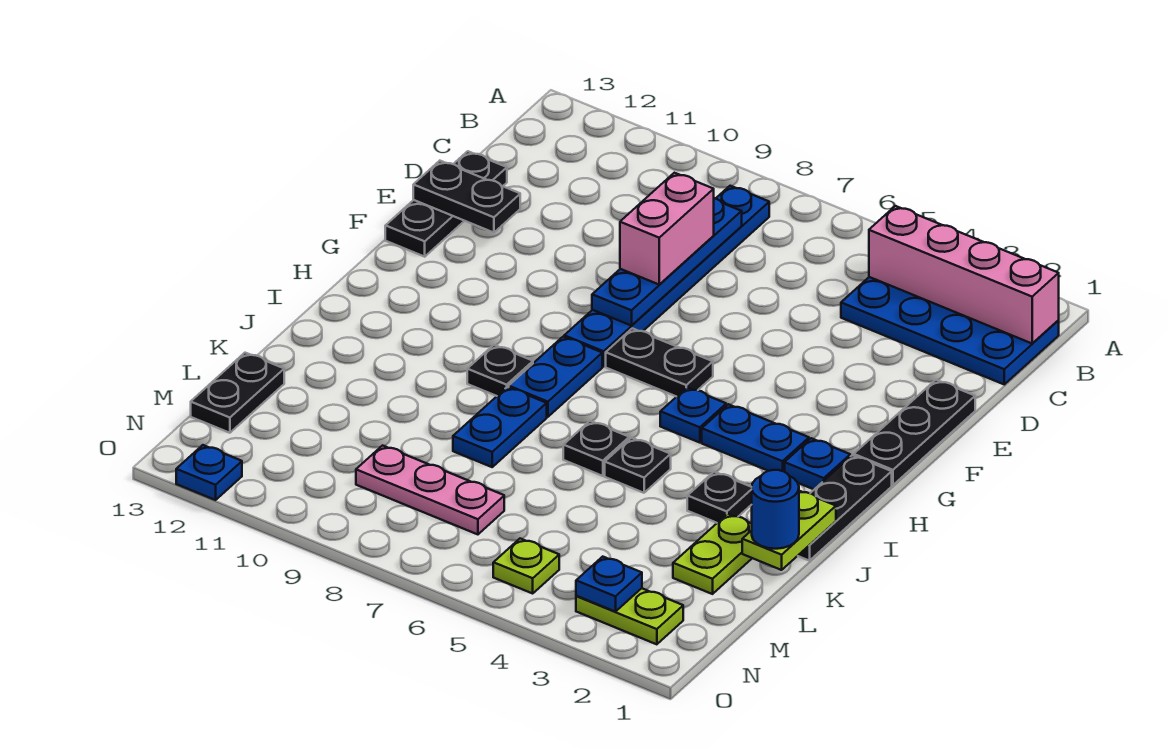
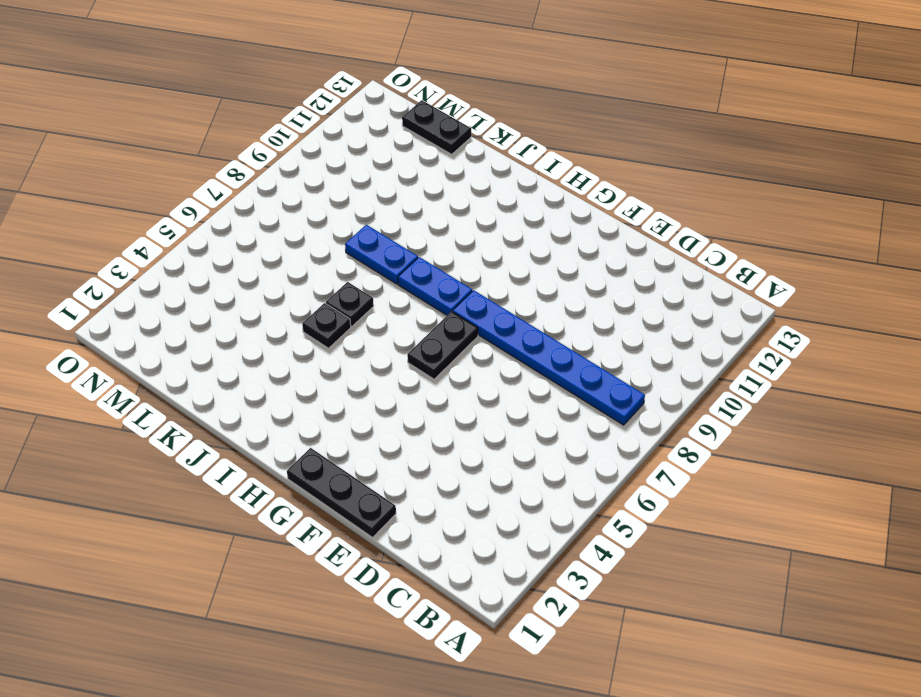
none -> blue plate B1:C4 level 1
none -> black plate D13:F13 level 1
none -> black plate H1:J1 level 1

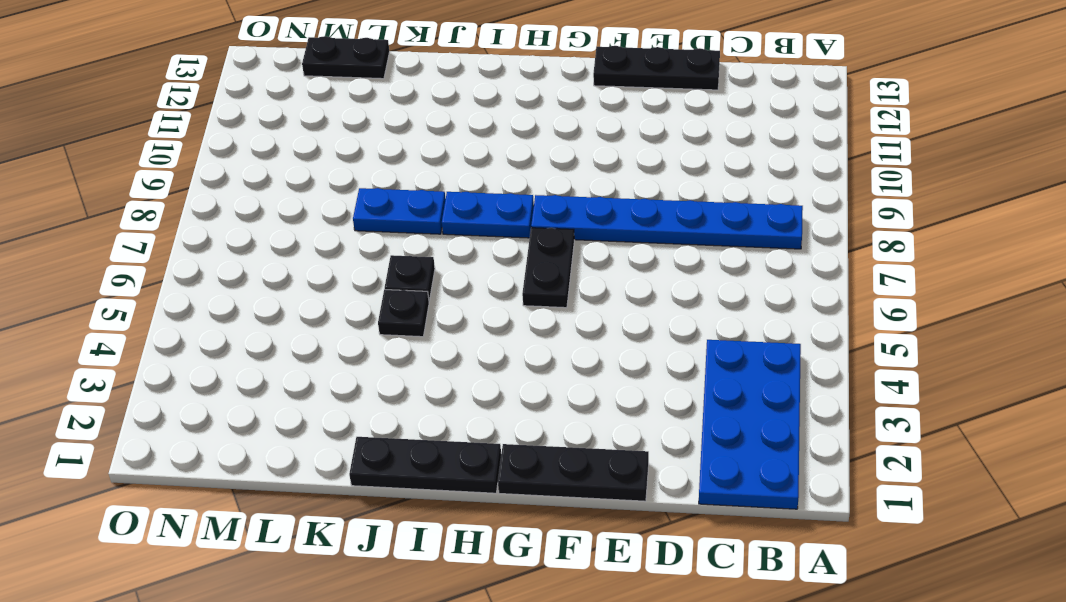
none -> blue plate H2 level 1
none -> blue plate H3:H4 level 1
none -> blue plate H5 level 1

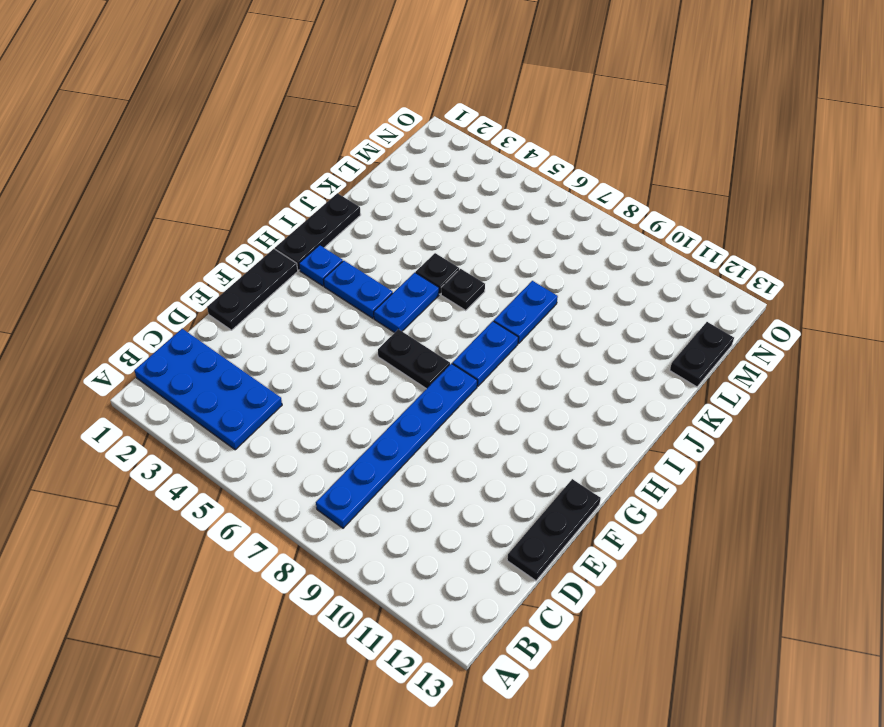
blue plate H5:I5 level 1 -> blue plate H5 level 1
none -> black plate I9 level 1
none -> black plate J3 level 1
none -> lime plate K2:L2 level 1

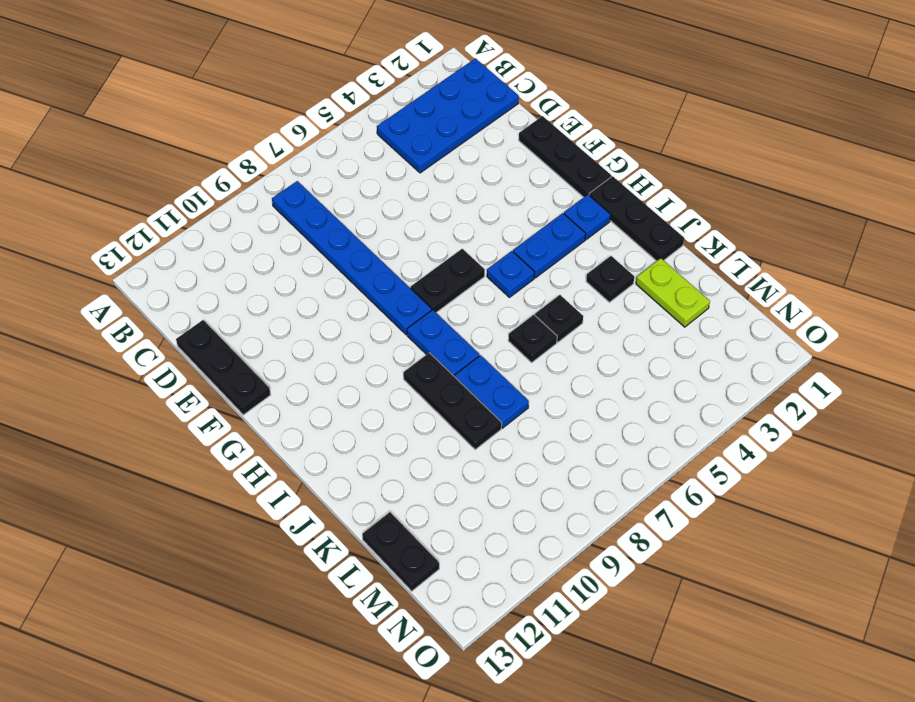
black plate I9:K9 level 1 -> black plate I9 level 1
none -> pink plate M7:M9 level 1
none -> lime plate N2:N3 level 1
none -> lime plate N5 level 1

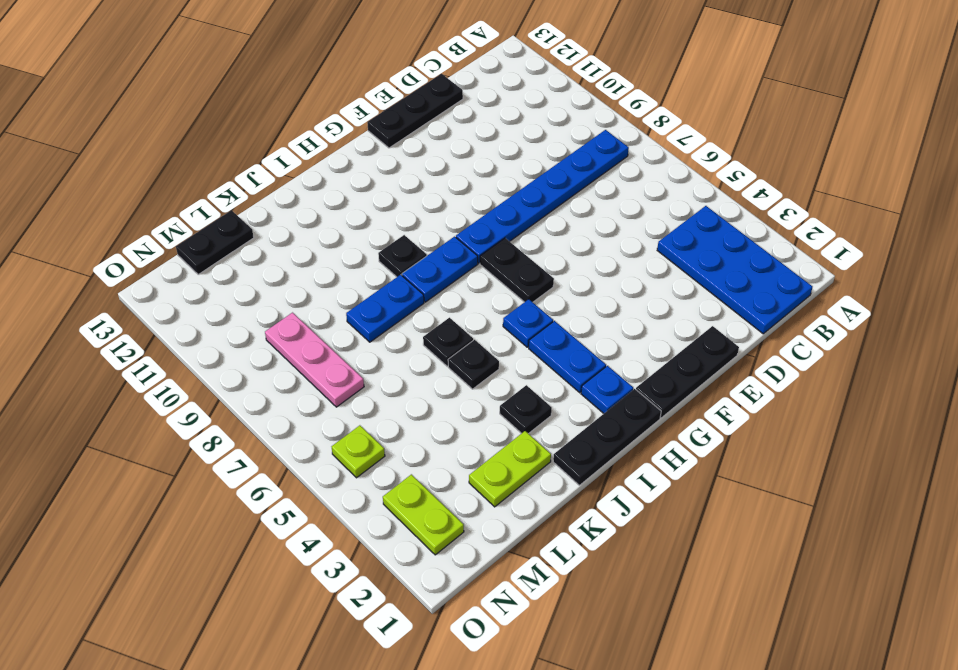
none -> blue plate O12 level 1
none -> pink brick B1:B4 level 2
none -> blue plate C8:F8 level 2

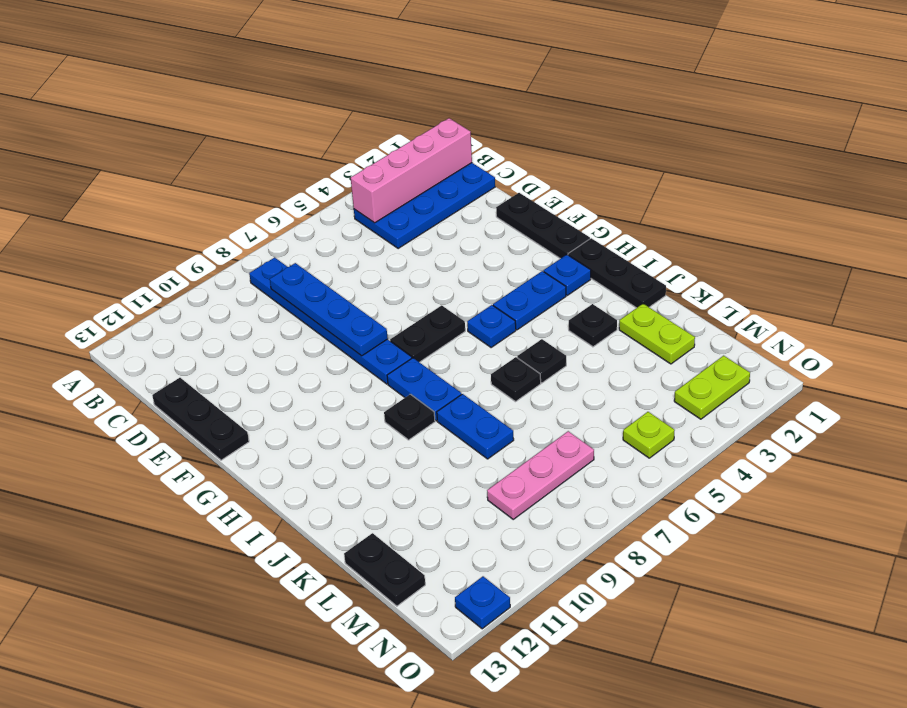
none -> black plate E12:E13 level 2
none -> lime plate J1:K1 level 2
none -> blue plate N3 level 2

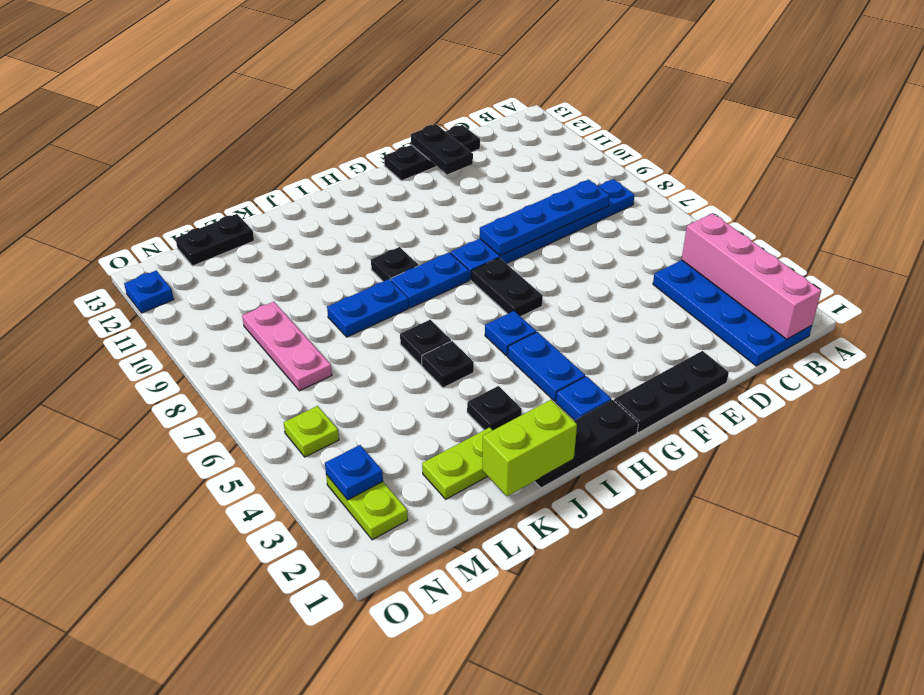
lime brick J1:K1 level 2 -> lime plate J1:K1 level 2
none -> pink brick D8:E8 level 3
none -> blue round brick K1 level 3

